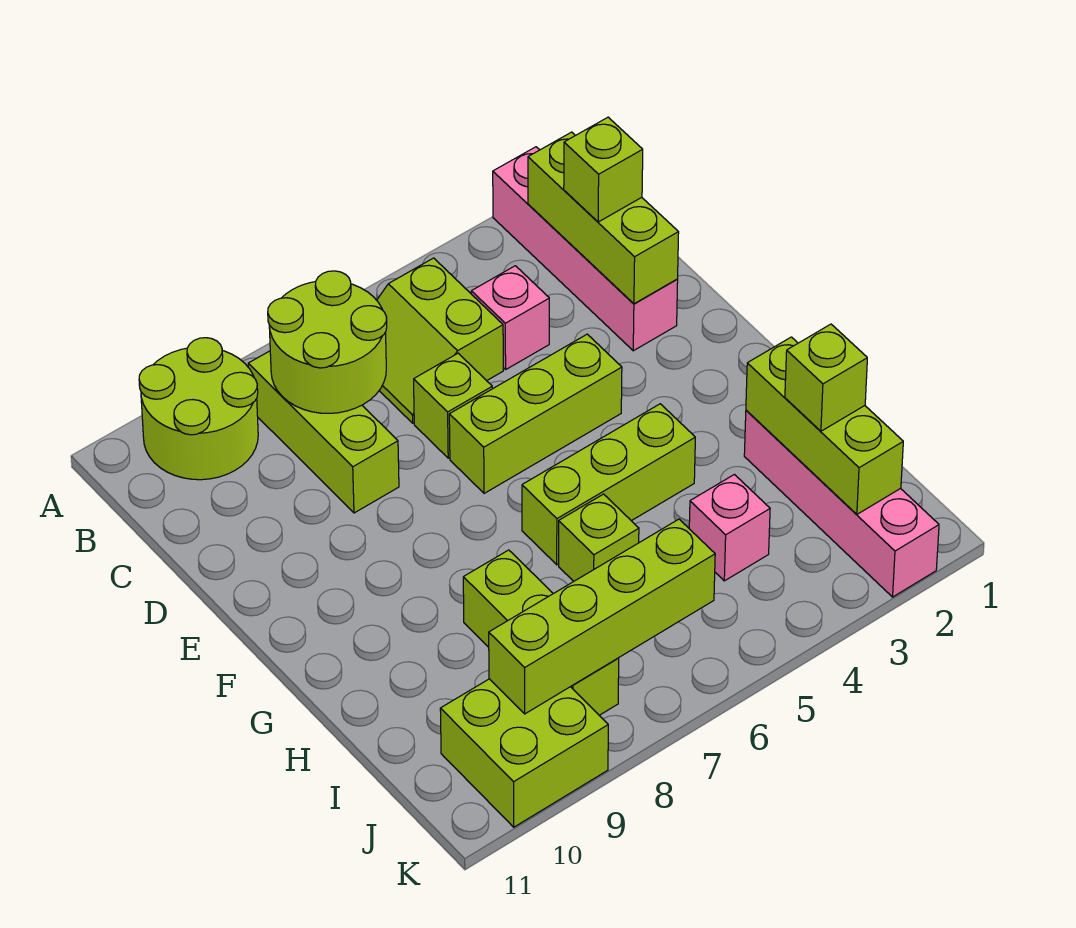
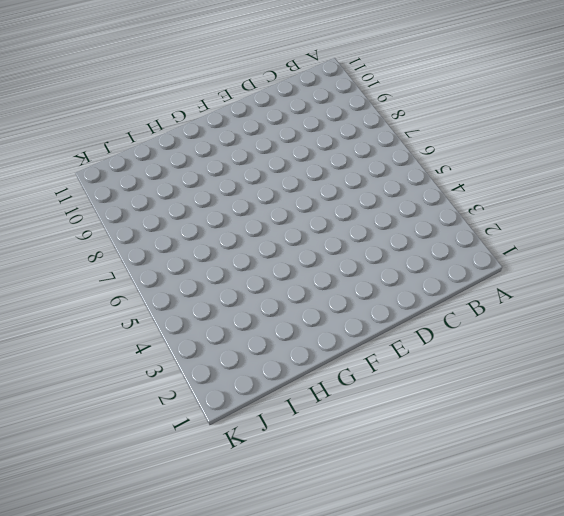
none -> pink brick A2:D2 level 1
none -> lime round brick A9:B10 level 1
none -> lime slope B5:C6 level 1 top 5

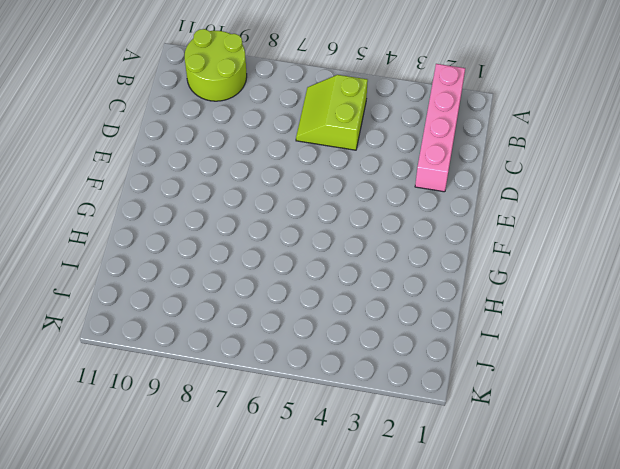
none -> lime brick B8:D8 level 1
none -> pink brick C4 level 1
none -> lime brick D6 level 1

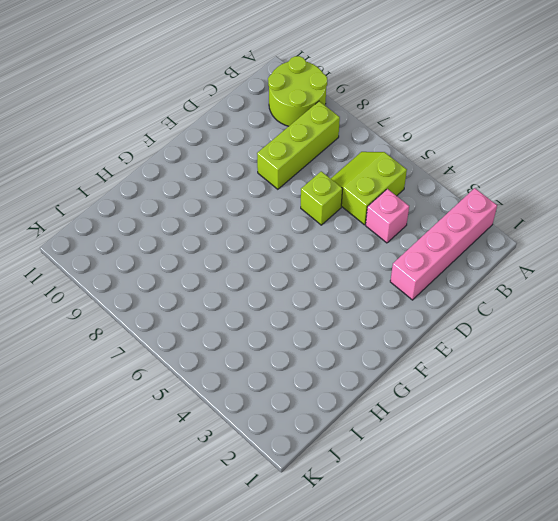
none -> lime brick E4:E6 level 1
none -> lime brick G4:G6 level 1
none -> pink brick H2:K2 level 1

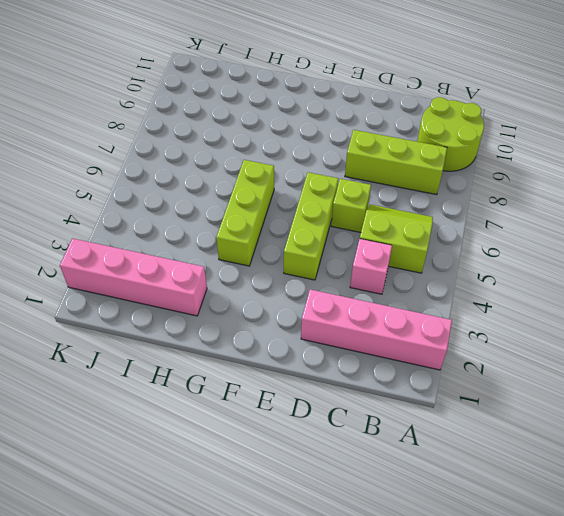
none -> lime brick H6 level 1
none -> lime brick H8:J8 level 1
none -> pink brick I4 level 1

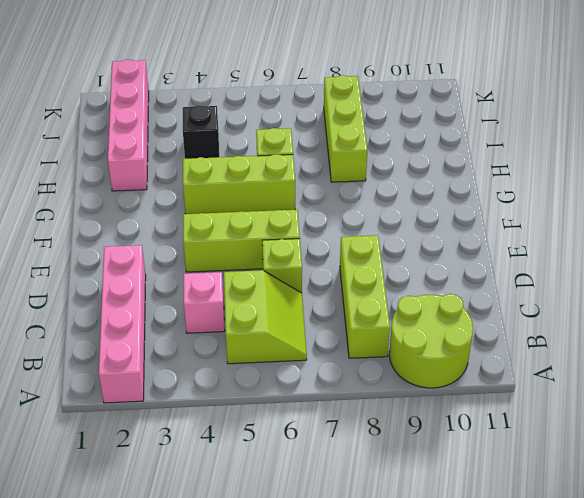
black brick I4 level 1 -> pink brick I4 level 1
none -> lime brick J9:K10 level 1
none -> lime brick B2:D2 level 2
none -> lime round brick B7:C8 level 2

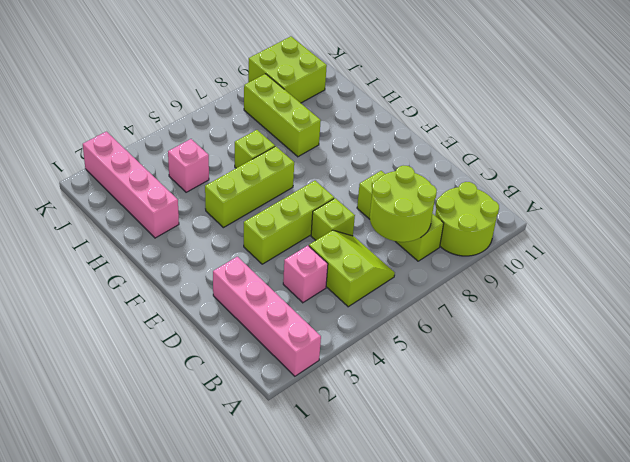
none -> lime brick B2:D2 level 2
none -> lime brick H2:J2 level 2
none -> lime brick J6:J9 level 2

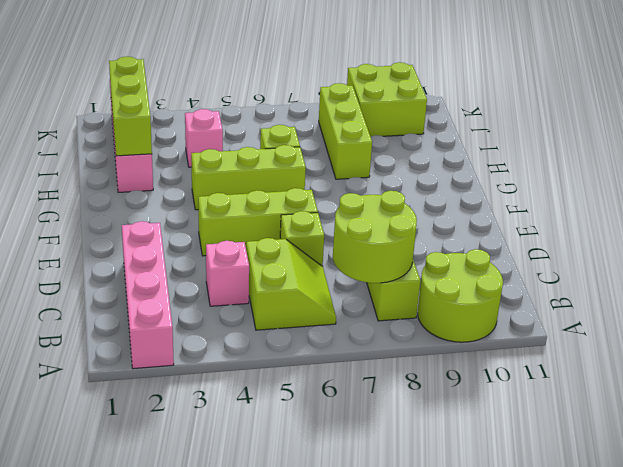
none -> lime brick B2:D2 level 2
none -> lime brick J6:J9 level 2
none -> lime brick C2 level 3

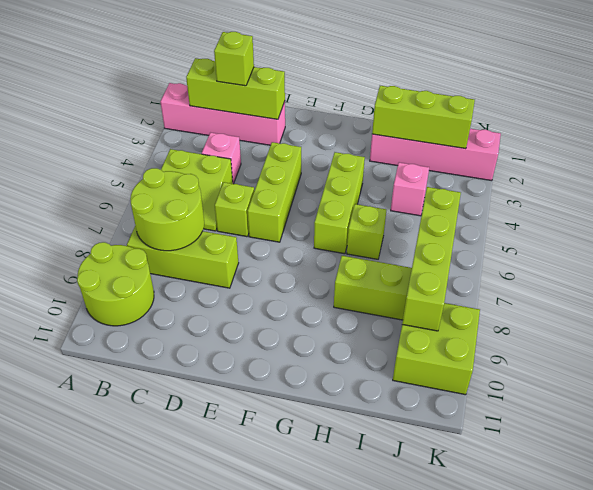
none -> lime brick I2 level 3

